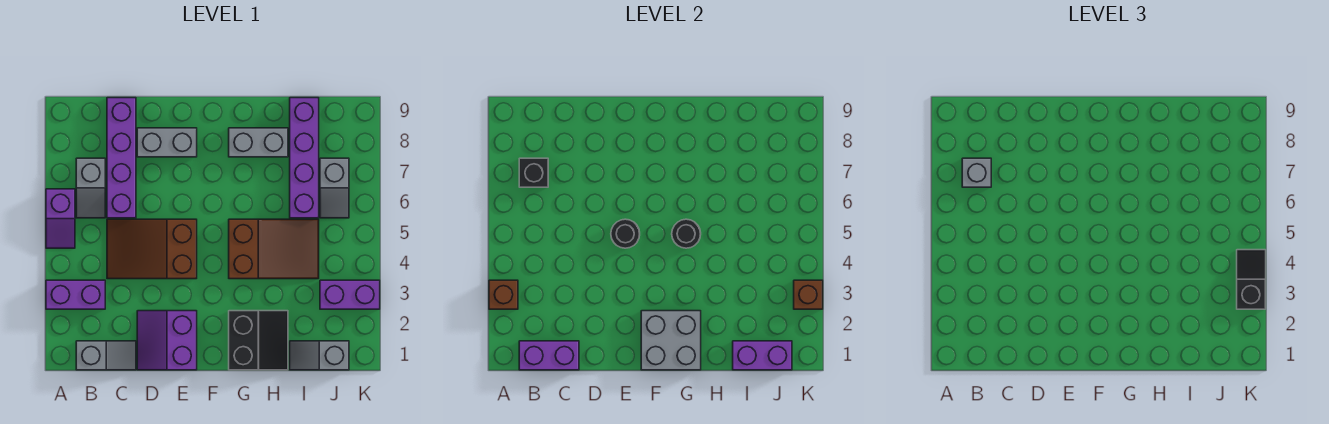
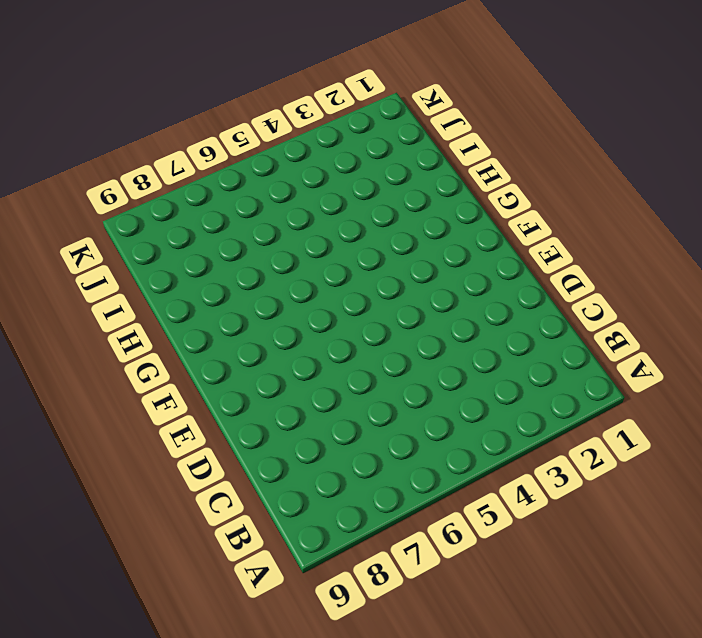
none -> purple brick A3:B3 level 1
none -> purple slope A5:A6 level 1 top 6
none -> grey slope B1:C1 level 1 top B

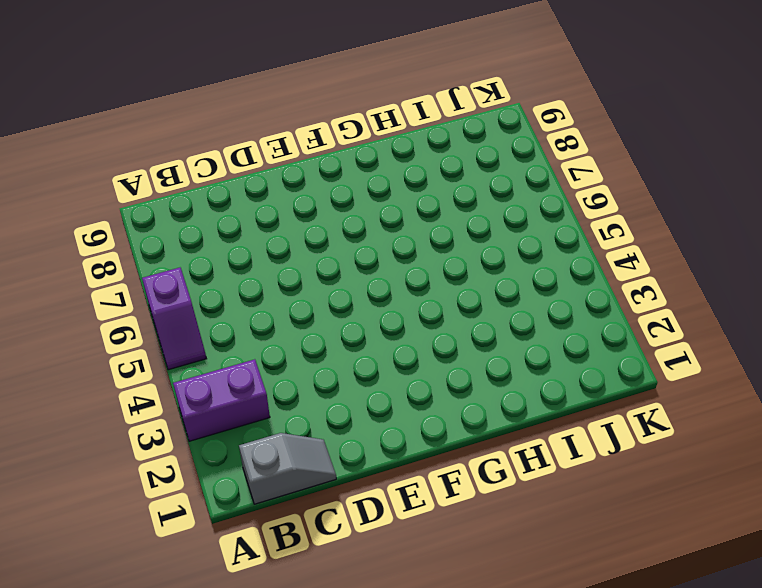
none -> grey slope B6:B7 level 1 top 7
none -> brown slope C4:E5 level 1 top E
none -> purple brick C6:C9 level 1

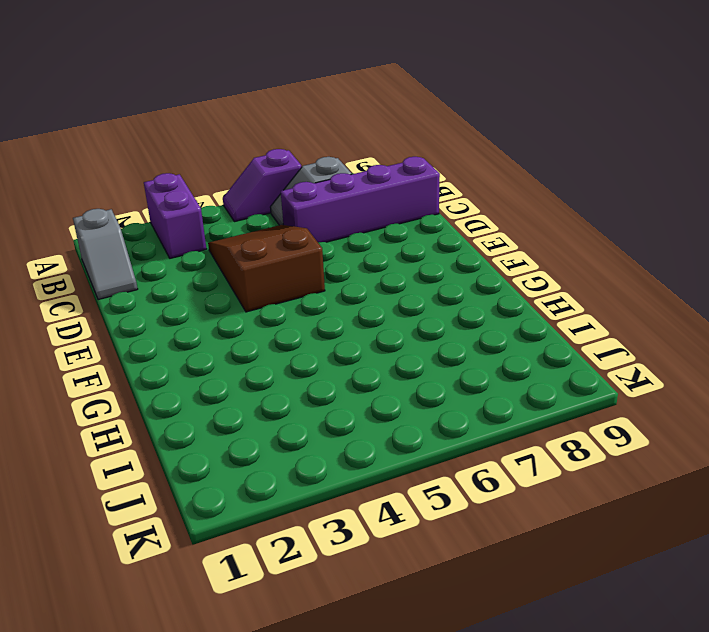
none -> purple slope D1:E2 level 1 top E
none -> grey brick D8:E8 level 1
none -> black slope G1:H2 level 1 top G

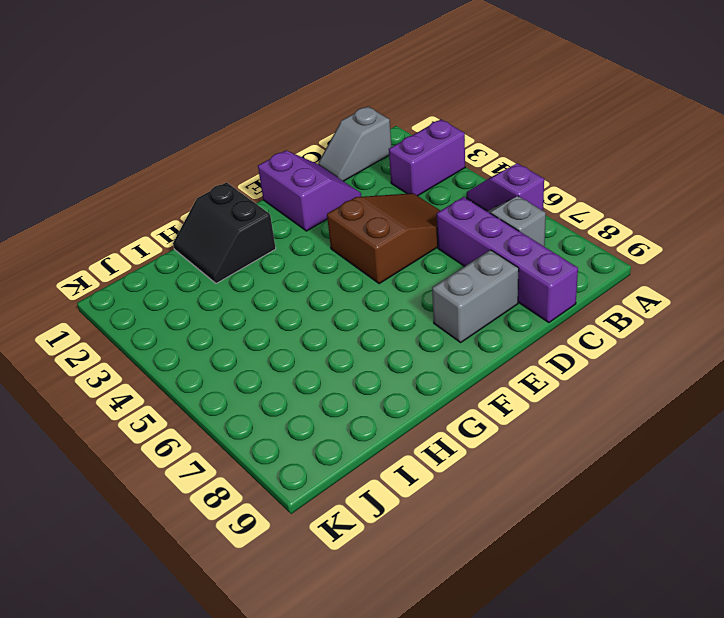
none -> brown slope G4:I5 level 1 top G
none -> grey brick G8:H8 level 1
none -> grey slope I1:J1 level 1 top J

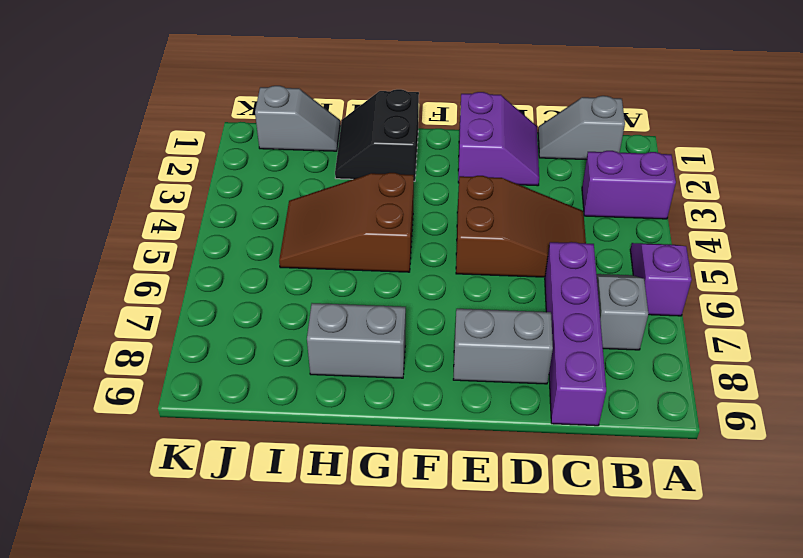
none -> purple brick I6:I9 level 1
none -> purple brick J3:K3 level 1
none -> grey slope J6:J7 level 1 top 7

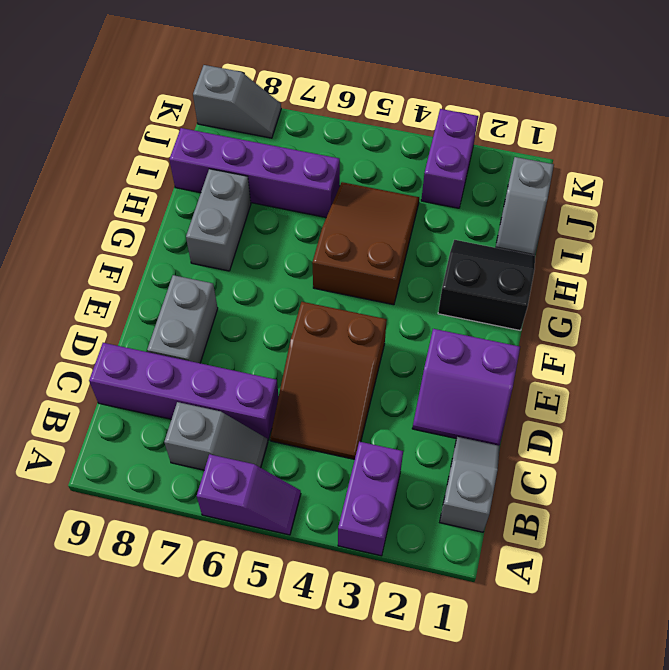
grey slope K8:K9 level 1 top 9 -> grey slope J6:J7 level 1 top 7
none -> brown brick A3 level 2
none -> purple brick B1:C1 level 2
none -> black brick B7 level 2

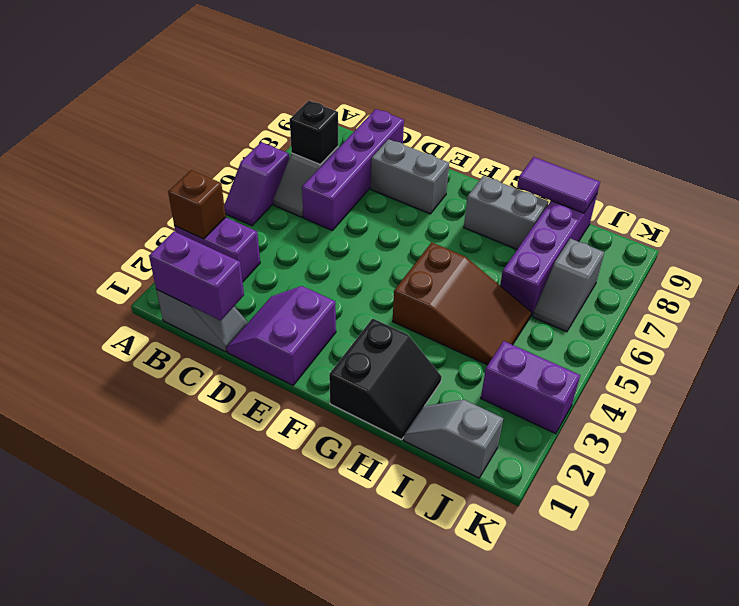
purple tile H9:I9 level 2 -> none
none -> brown slope C4:E5 level 1 top E
none -> black round brick E5 level 2
none -> grey brick F1:G2 level 2

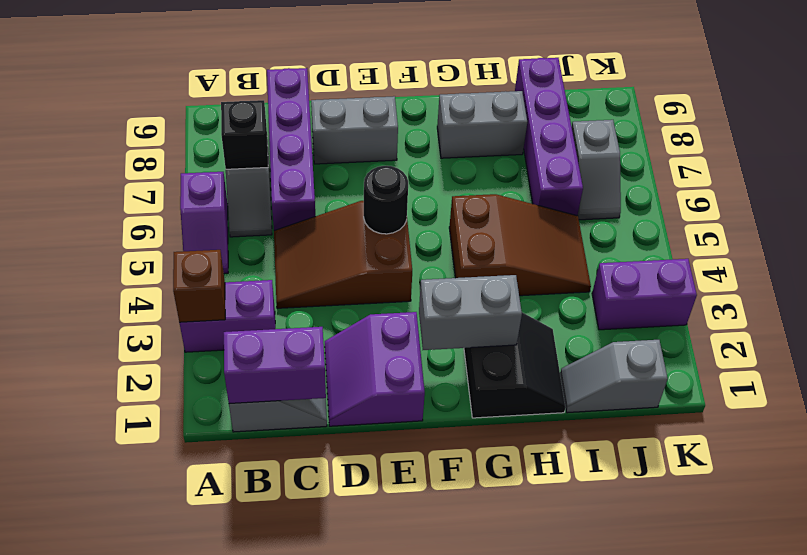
grey brick F2:G2 level 2 -> grey brick F1:G2 level 2
none -> black round brick G5 level 2
none -> purple brick I1:J1 level 2
none -> brown brick K3 level 2

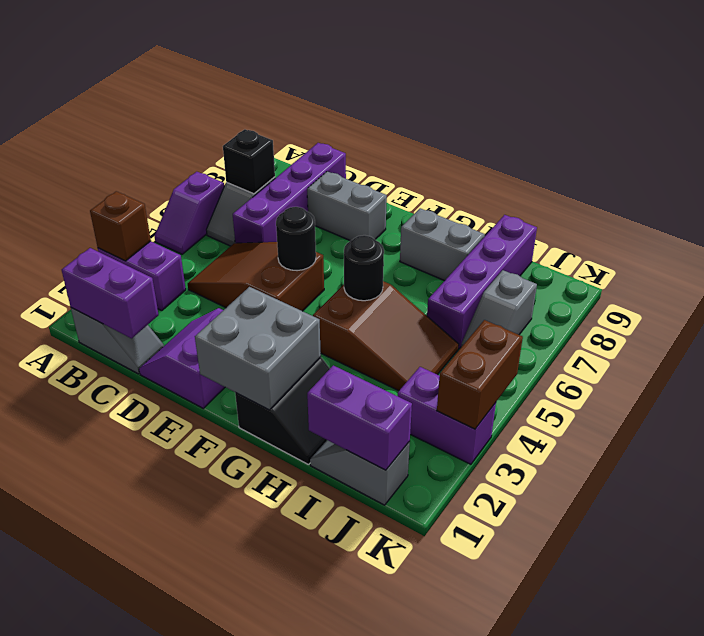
brown brick K3:K4 level 2 -> brown brick K3 level 2
none -> grey brick B7 level 3
none -> black slope K3:K4 level 3 top 3

